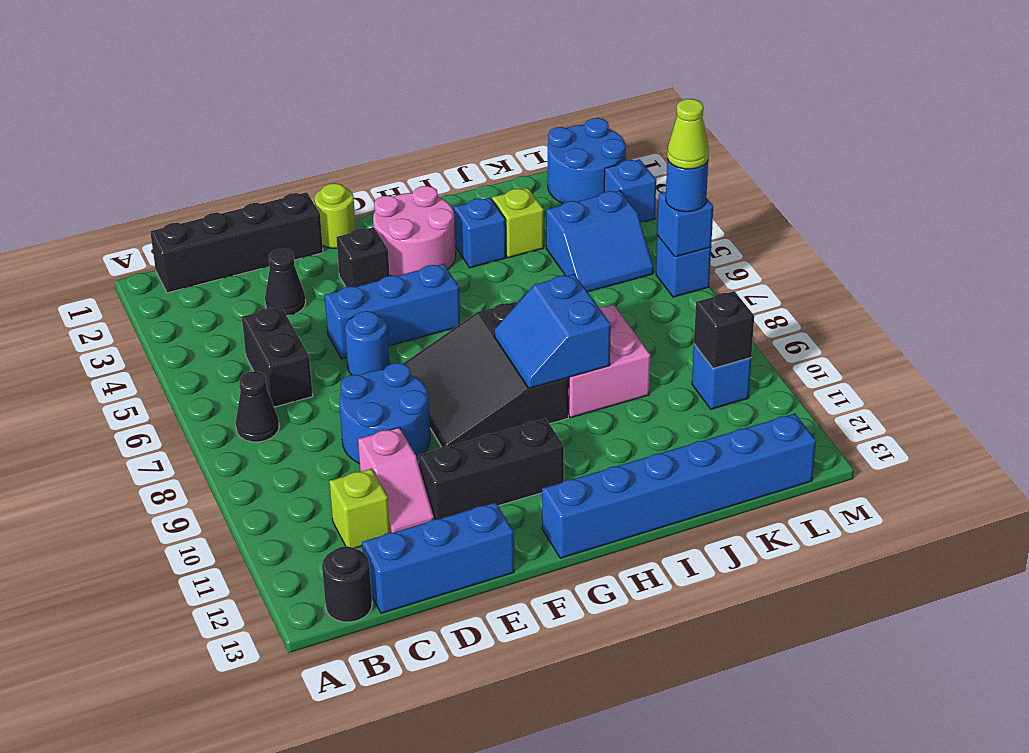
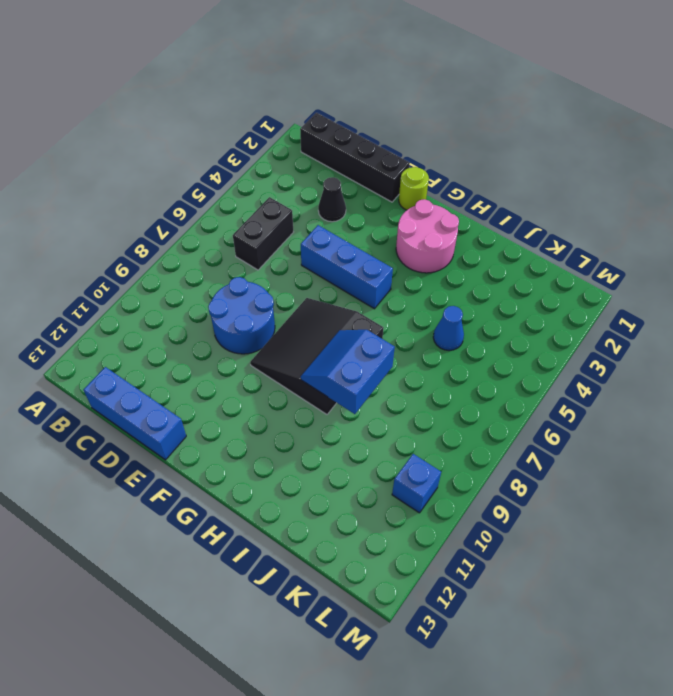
blue cone J5 level 1 -> none
none -> black cone B7 level 1
none -> black round brick B13 level 1
none -> lime brick C11 level 1
none -> pink slope D10:D11 level 1 top 10

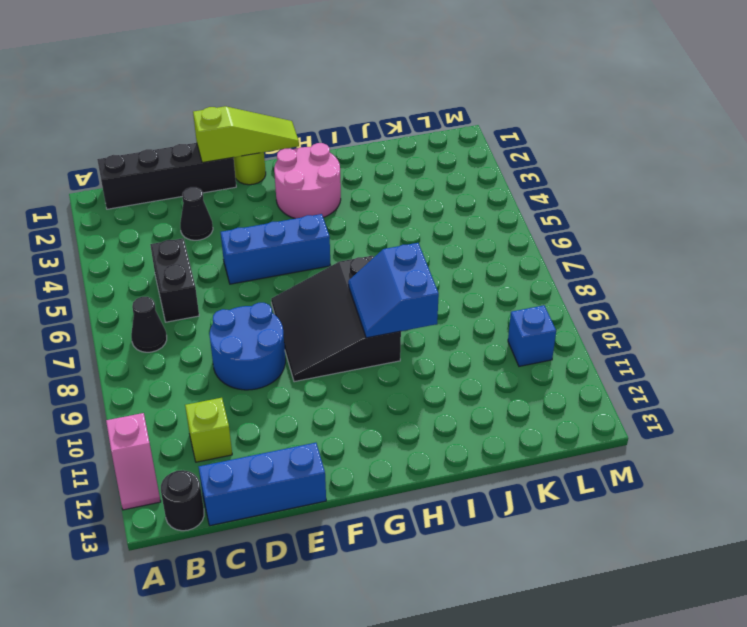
pink slope A11:A12 level 1 top 11 -> pink slope D10:D11 level 1 top 10
lime slope E1:G1 level 2 top E -> none
none -> blue round brick E6 level 1
none -> black brick E11:G11 level 1
none -> black brick F3 level 1
none -> blue brick G13:L13 level 1

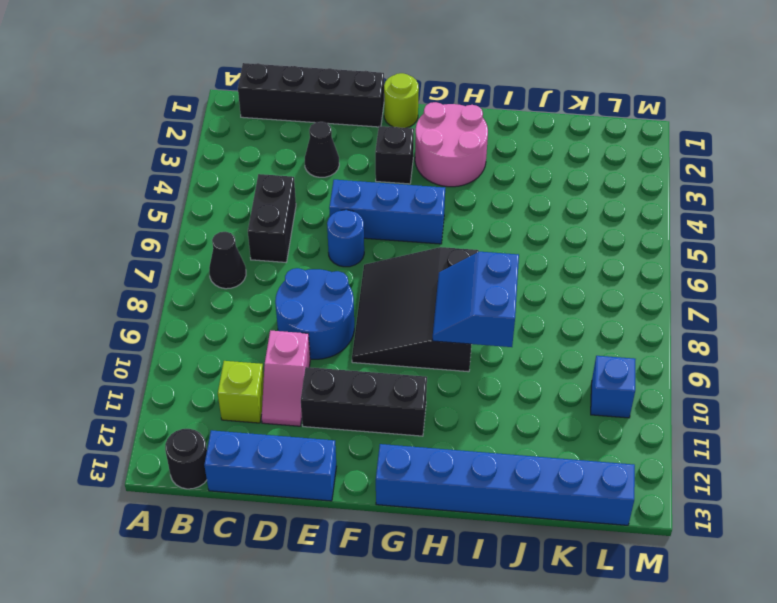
none -> blue brick I3 level 1
none -> pink brick I8:J9 level 1
none -> lime brick J3 level 1
none -> blue slope K4:L5 level 1 top 4

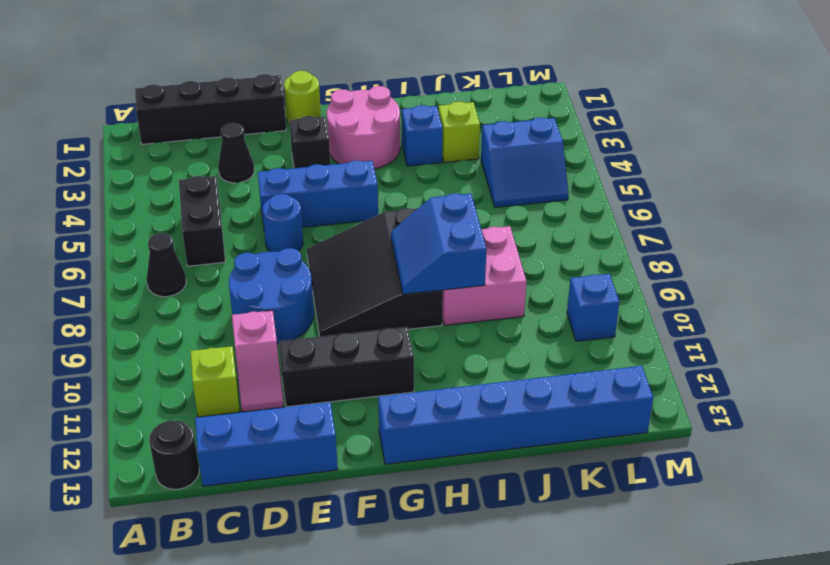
none -> blue round brick L1:M2 level 1
none -> blue brick M3 level 1
none -> blue brick M6 level 1
none -> black brick L10 level 2

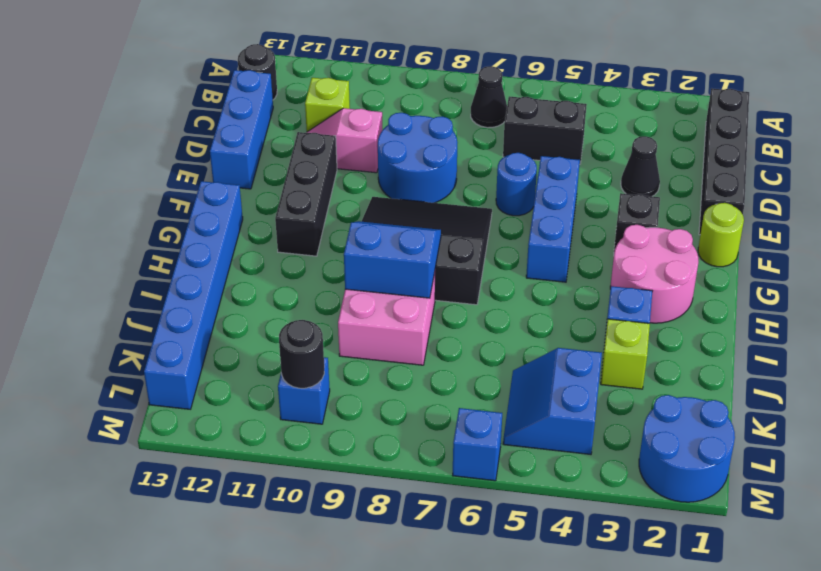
black round brick L10 level 2 -> black brick L10 level 2
none -> blue brick M3 level 1
none -> blue brick M6 level 2
none -> blue round brick M6 level 3
none -> lime cone M6 level 4

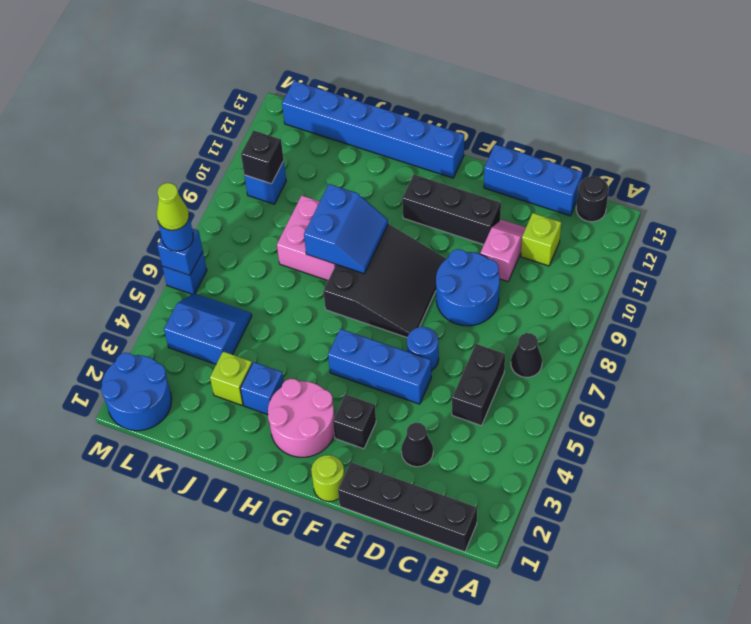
none -> blue brick M3 level 1

